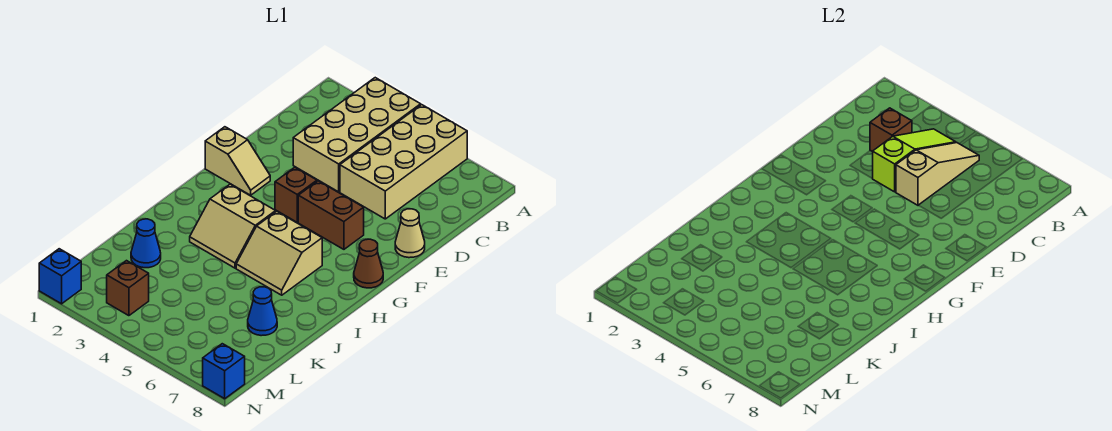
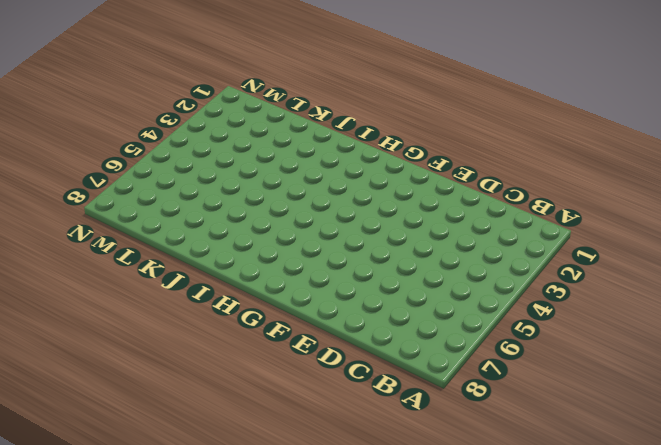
none -> tan brick A3:D4 level 1
none -> tan brick A5:D6 level 1
none -> tan cone E8 level 1

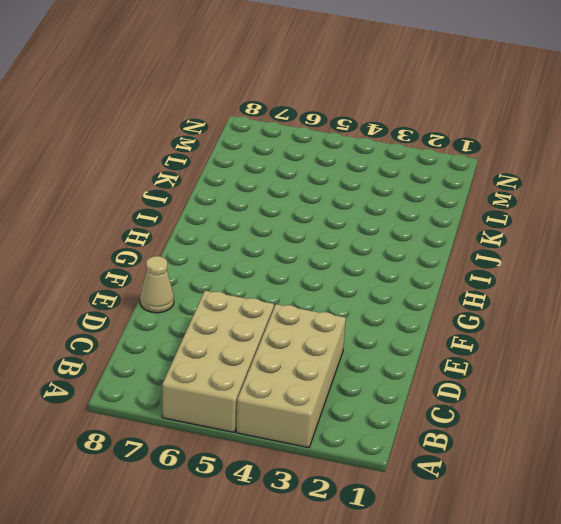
none -> tan slope F1:F2 level 1 top 1
none -> brown brick F4 level 1
none -> brown brick F5:F6 level 1

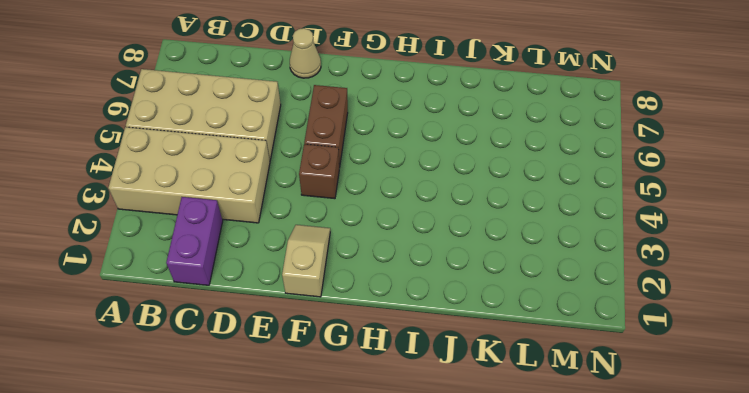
purple brick C1:C2 level 1 -> none
none -> brown cone G8 level 1
none -> tan slope H3:I4 level 1 top H
none -> tan slope H5:I6 level 1 top H

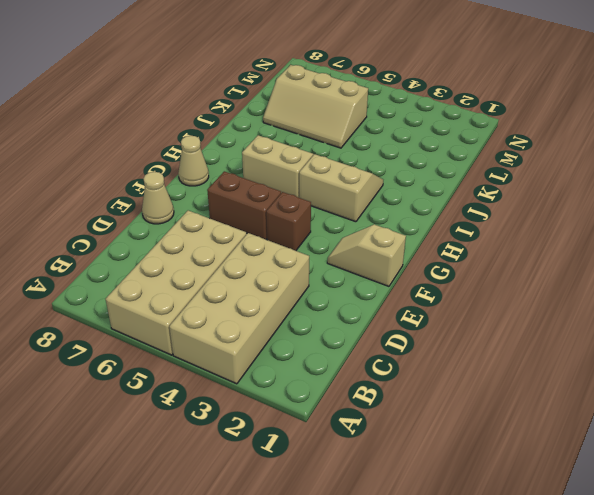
tan cone G8 level 1 -> brown cone G8 level 1
tan slope K5:L7 level 1 top L -> blue cone K7 level 1
none -> blue cone K2 level 1
none -> brown brick M3 level 1
none -> blue brick N1 level 1

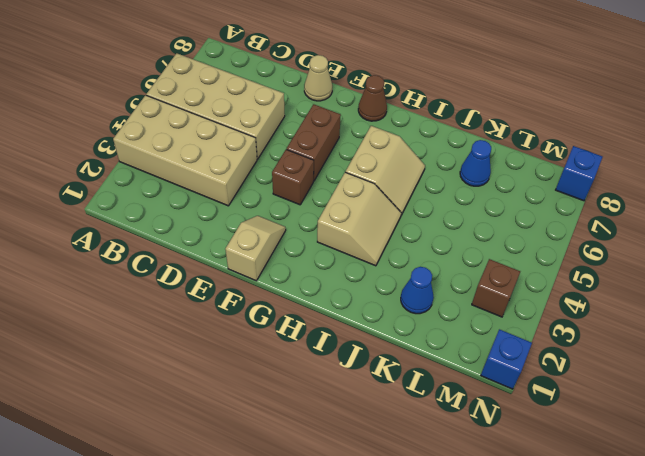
none -> lime slope B4:D4 level 2 top D
none -> tan slope B5:D5 level 2 top D
none -> brown brick C3 level 2

